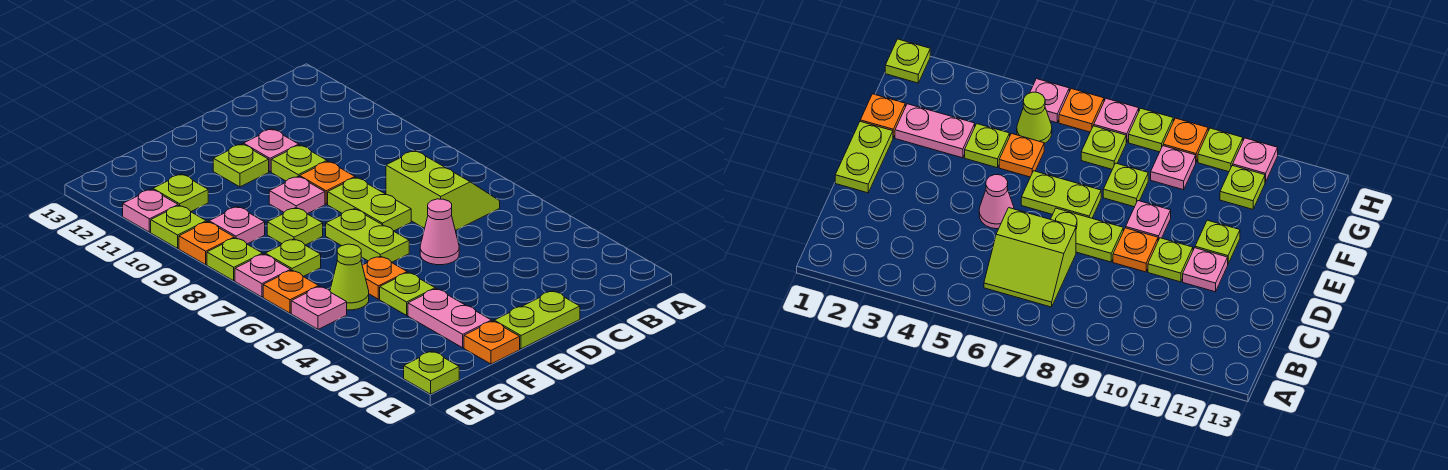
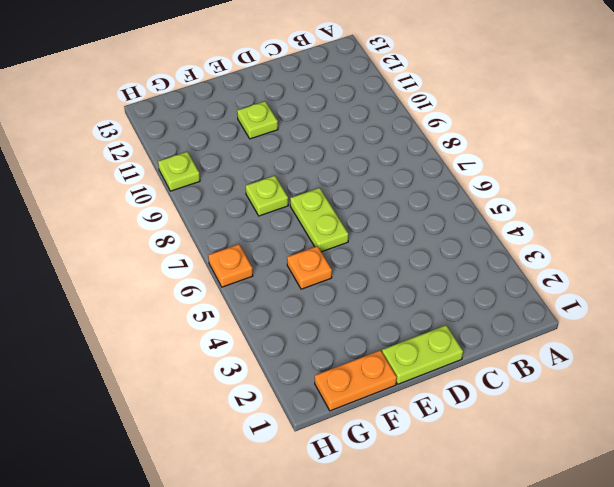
orange plate F1:G1 level 1 -> orange plate F1 level 1
none -> lime slope B6:C7 level 1 top C
none -> pink cone D5 level 1
none -> lime plate D7:D8 level 1

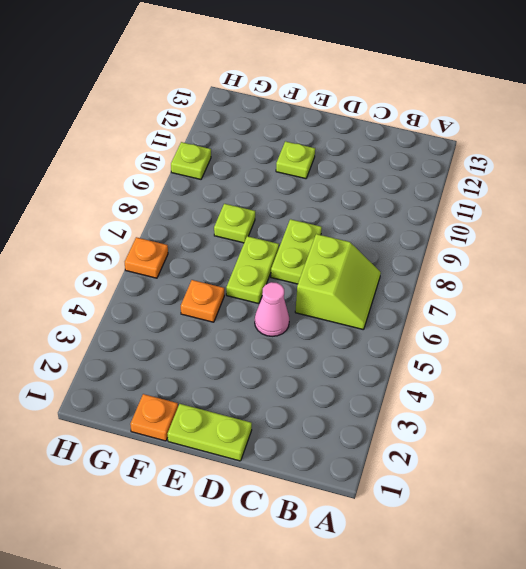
none -> orange plate D9 level 1
none -> lime plate D10 level 1
none -> pink plate D11 level 1

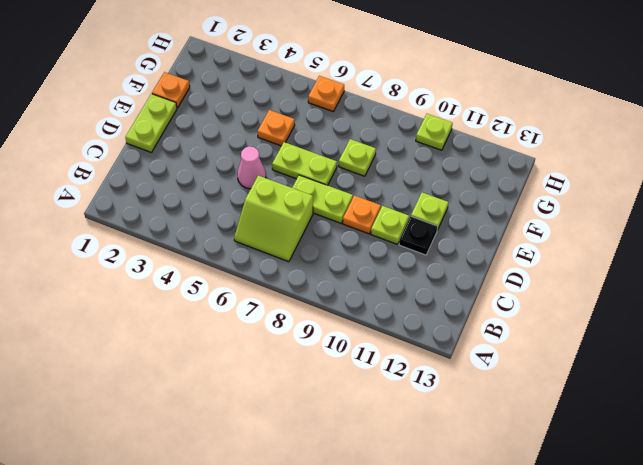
black plate D11 level 1 -> pink plate D11 level 1
none -> pink plate E9 level 1
none -> pink plate F2:F3 level 1
none -> lime plate F4 level 1

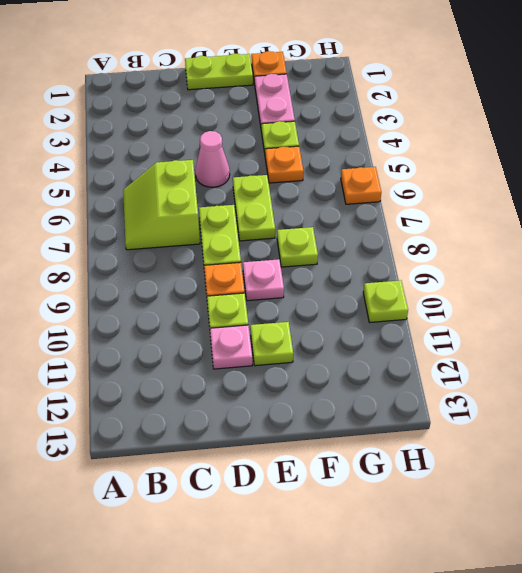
none -> lime cone G5 level 1
none -> lime plate G7 level 1
none -> pink plate G9 level 1

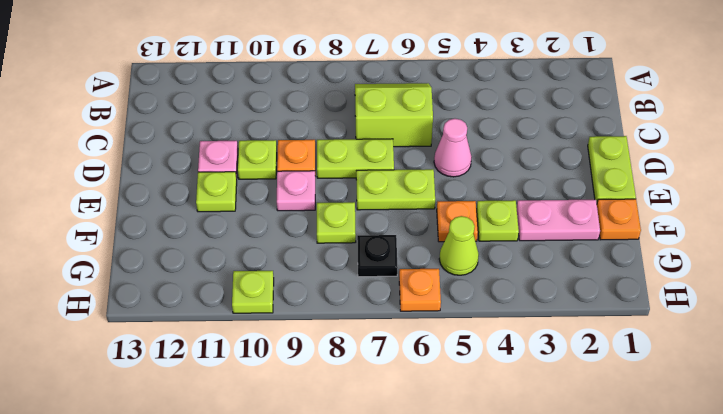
black plate G7 level 1 -> lime plate G7 level 1
none -> pink plate G9 level 1
none -> lime plate G11 level 1
none -> lime plate H1 level 1

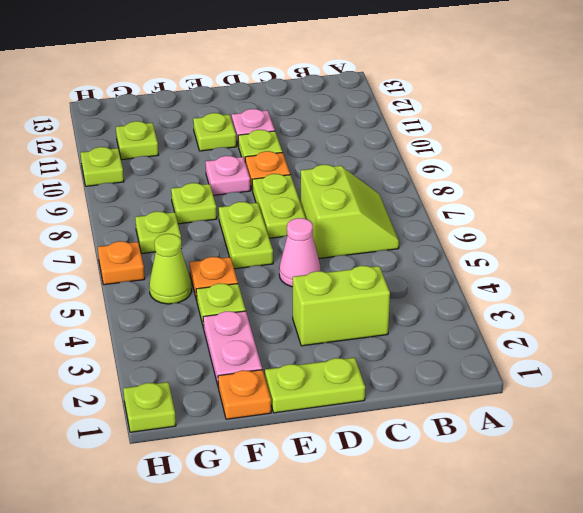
lime brick C3:D3 level 1 -> none
none -> pink plate G9 level 1
none -> pink plate H5 level 1
none -> pink plate H7 level 1

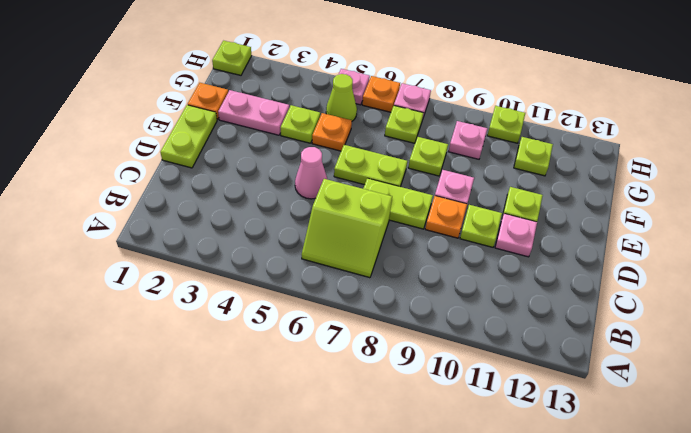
none -> lime plate H8 level 1
none -> orange plate H9 level 1
none -> pink plate H11 level 1

